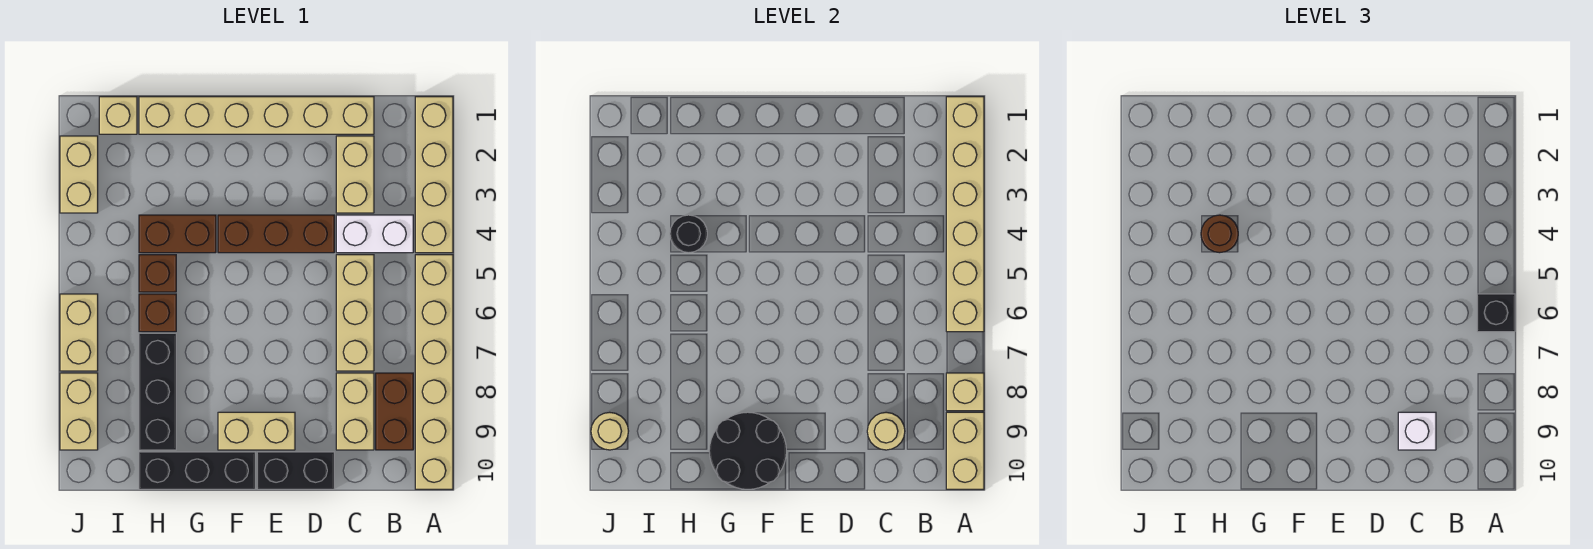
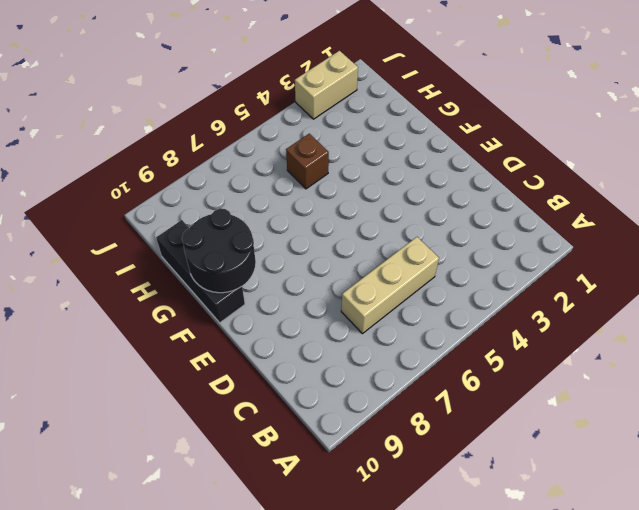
none -> tan brick A1:A4 level 1
none -> tan brick A5:A10 level 1
none -> white brick B4:C4 level 1
none -> brown brick B8:B9 level 1

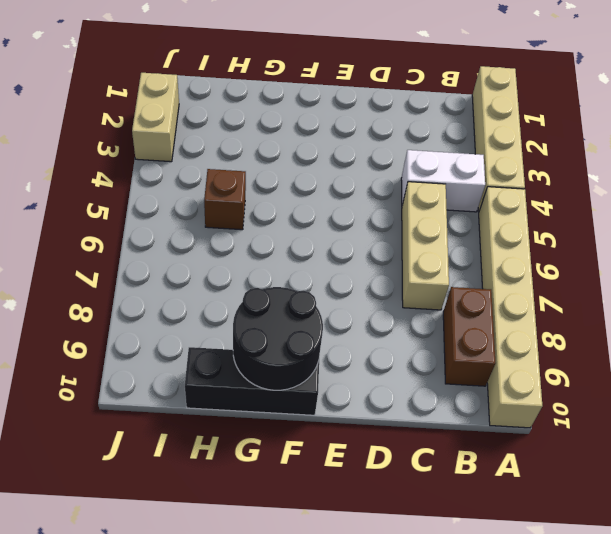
none -> tan brick C1:H1 level 1
none -> tan brick C2:C3 level 1
none -> tan brick C8:C9 level 1
none -> brown brick D4:F4 level 1

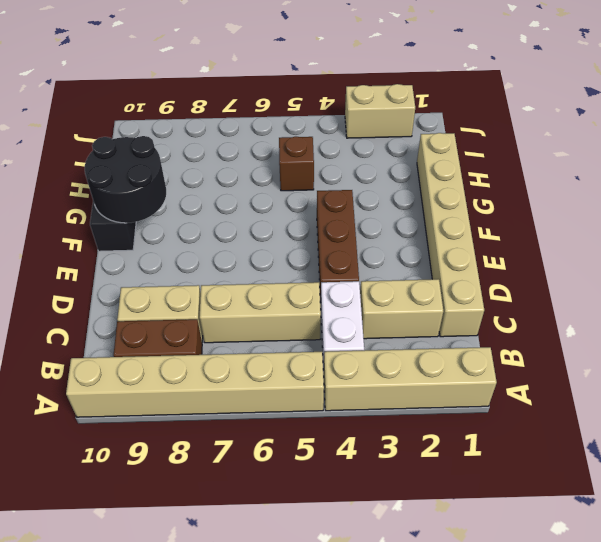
none -> black brick D10:E10 level 1
none -> tan brick E9:F9 level 1
none -> brown brick G4:H4 level 1
none -> brown brick H6 level 1

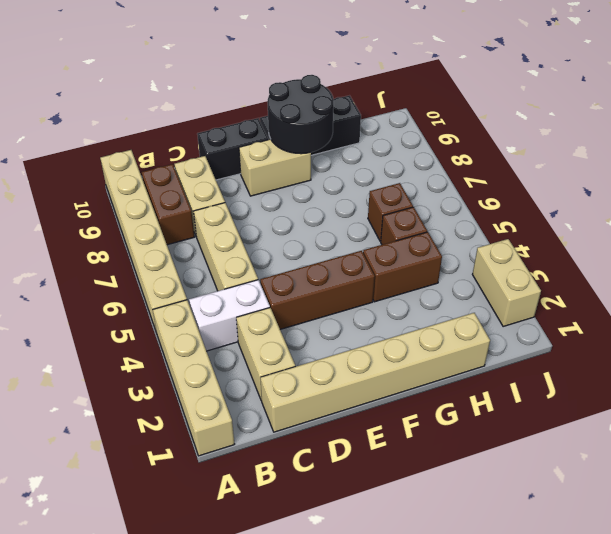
none -> black brick H7:H9 level 1
none -> tan brick I1 level 1
none -> tan brick J6:J7 level 1
none -> tan brick J8:J9 level 1

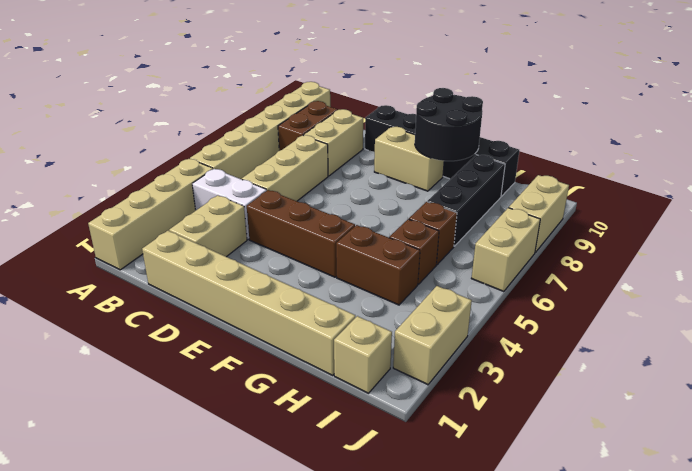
none -> tan brick A1:A6 level 2
none -> tan brick A8 level 2
none -> tan brick A9:A10 level 2
none -> tan round brick C9 level 2

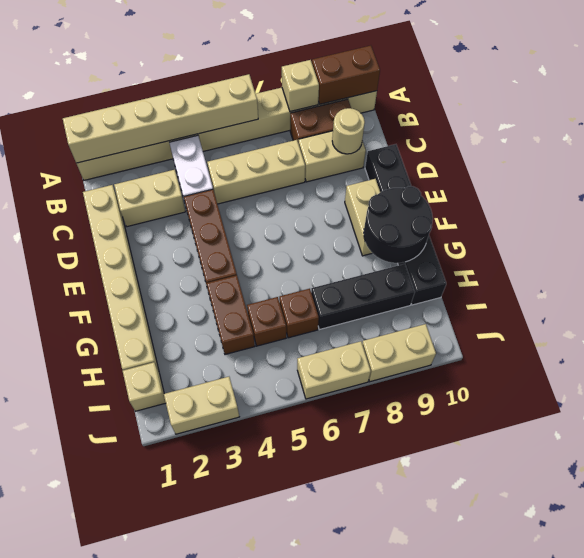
brown brick A9:A10 level 2 -> tan brick A9:A10 level 2
none -> black round brick H4 level 2
none -> tan round brick J9 level 2
none -> black brick A6 level 3
none -> white brick C9 level 3

